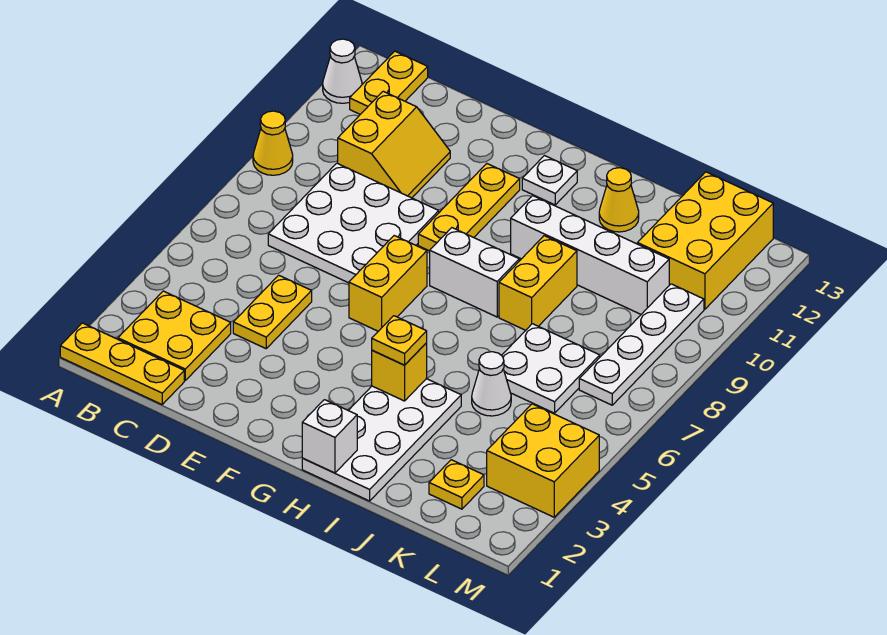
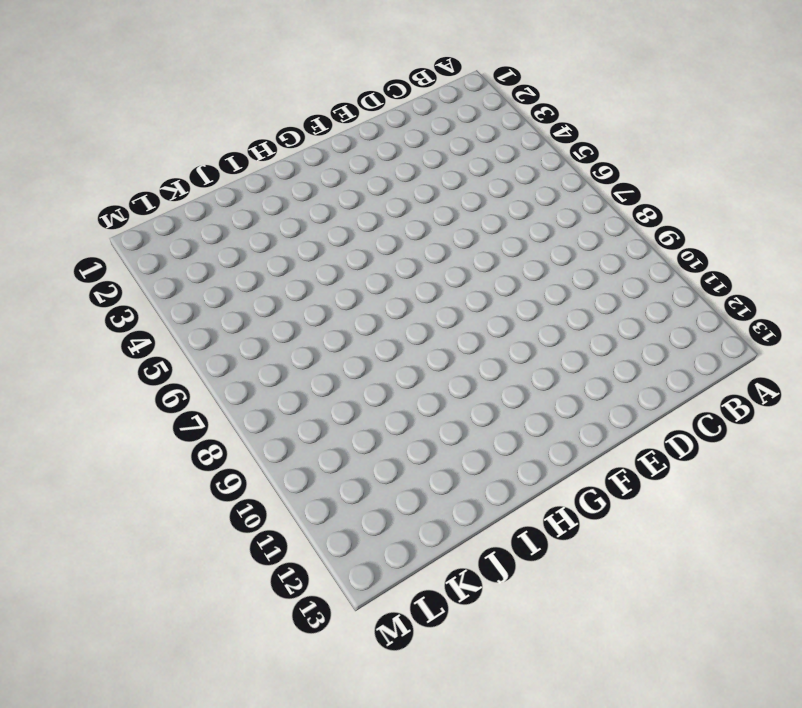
none -> yellow plate A1:C1 level 1
none -> yellow cone A9 level 1
none -> white cone A12 level 1

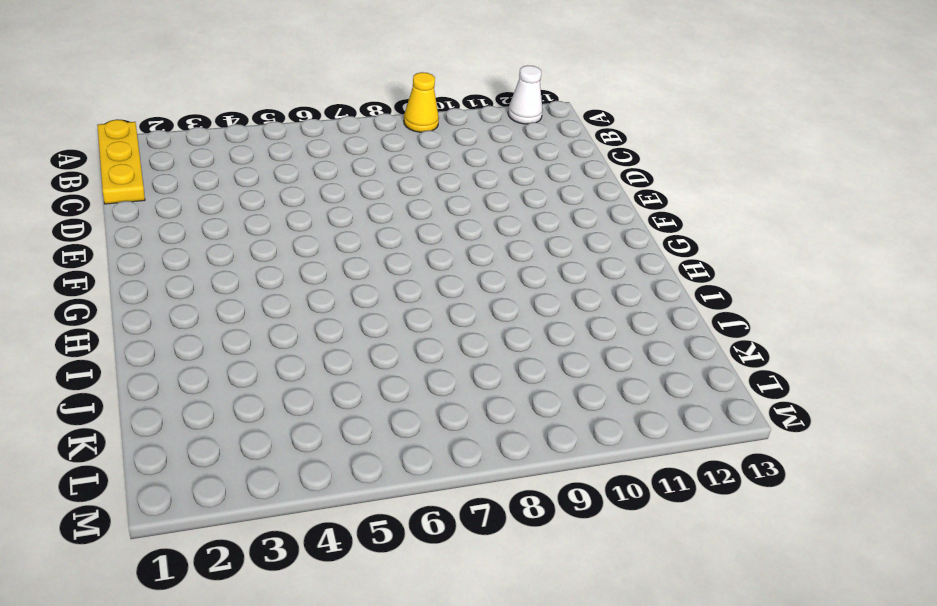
none -> yellow plate B2:C3 level 1
none -> yellow plate B12:B13 level 1
none -> white plate C7:E9 level 1

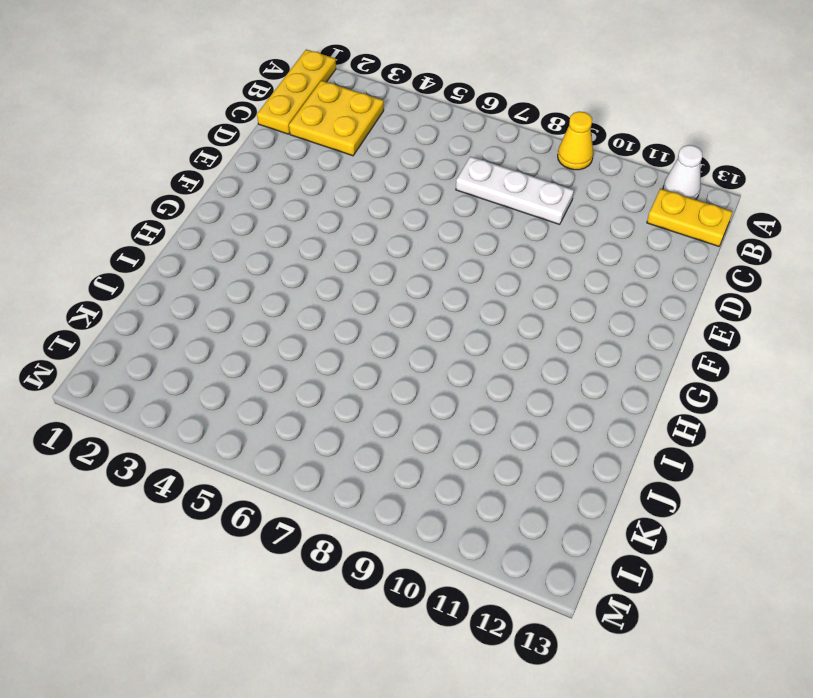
white plate C7:C9 level 1 -> white plate C7:E9 level 1
none -> yellow slope C10:D11 level 1 top C
none -> yellow plate D4:D5 level 1
none -> yellow brick F6:F7 level 1

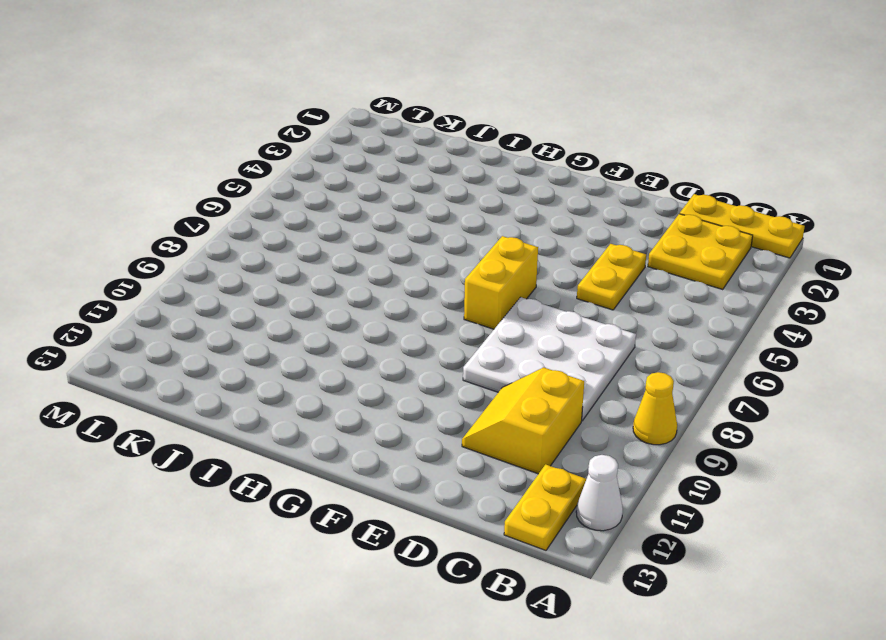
none -> yellow plate F9:F11 level 1
none -> white brick G8:H8 level 1
none -> white plate G12 level 1

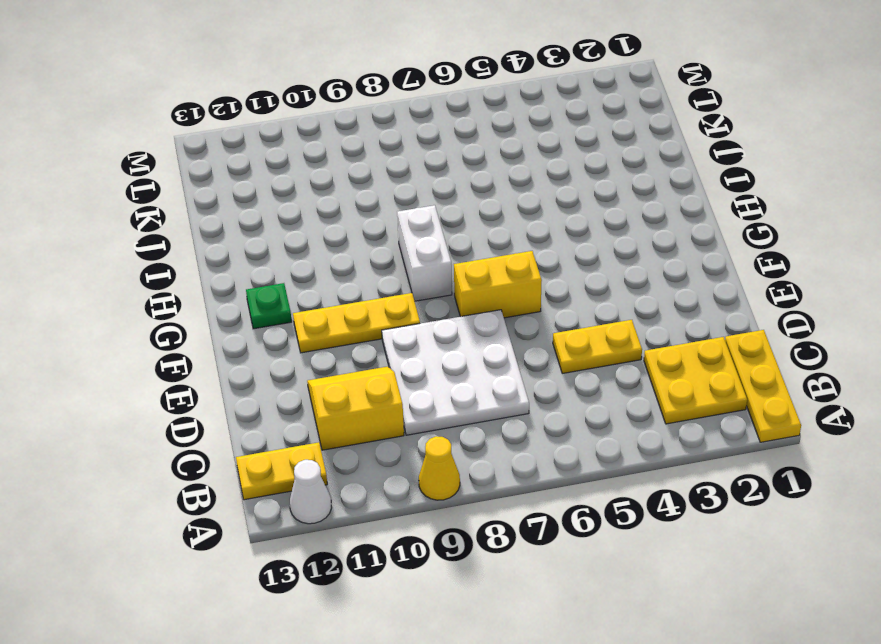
green plate G12 level 1 -> white plate G12 level 1
none -> white plate H1:I4 level 1
none -> white brick H10:K10 level 1
none -> yellow brick I8:I9 level 1

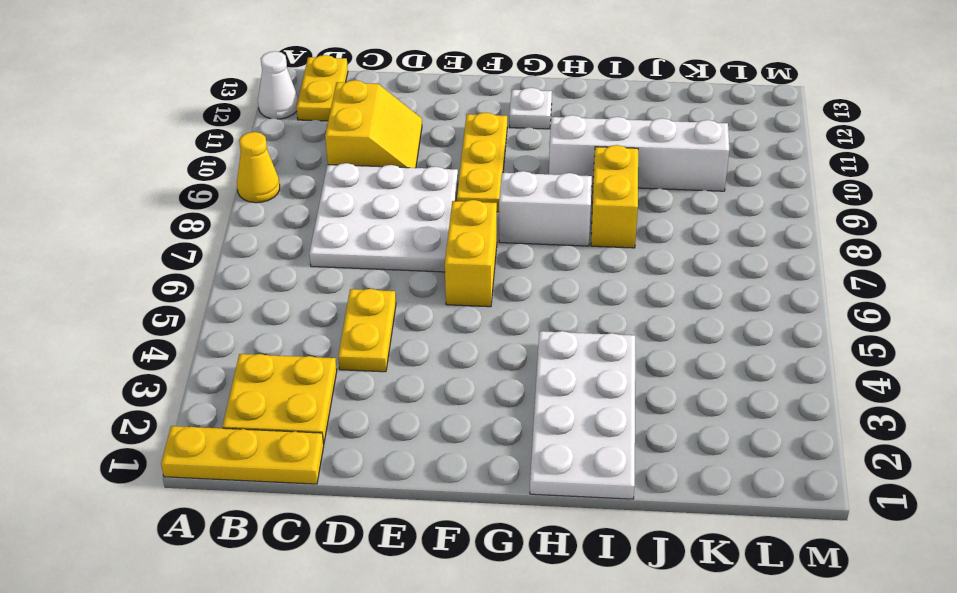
none -> yellow cone I12 level 1
none -> white cone J5 level 1
none -> white plate J6:K7 level 1

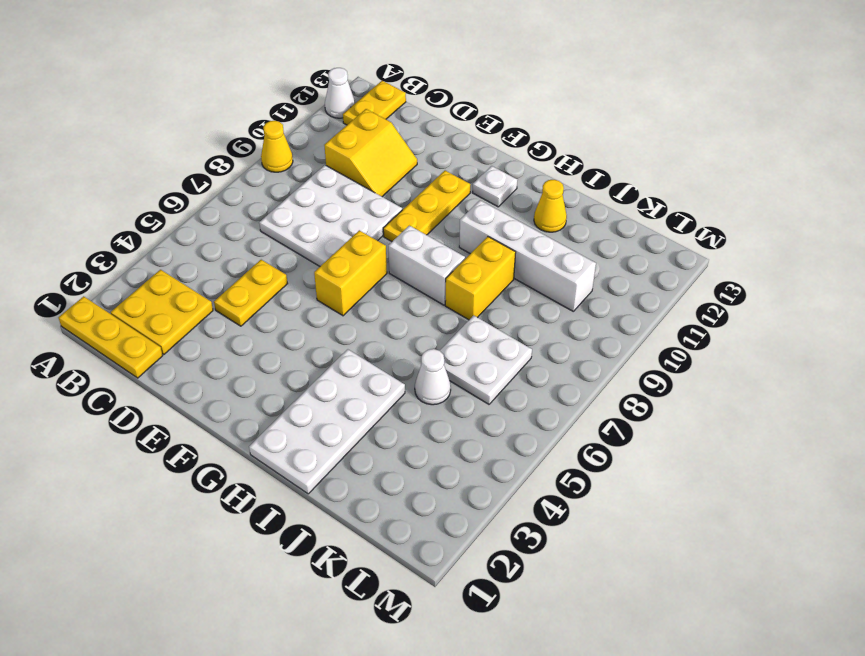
none -> yellow plate K2 level 1
none -> yellow brick K11:L13 level 1
none -> yellow brick L3:M4 level 1

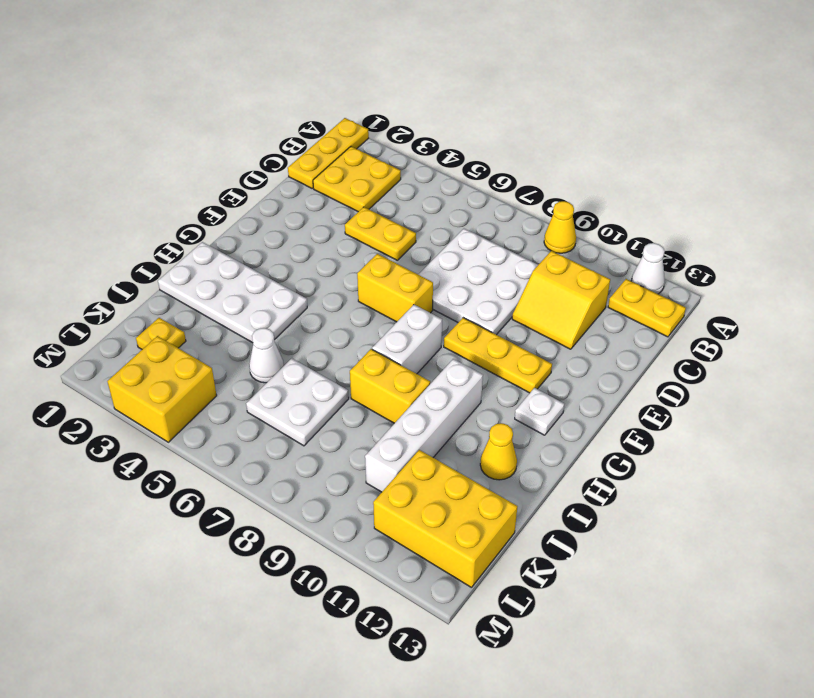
none -> white plate L7:L10 level 1
none -> white brick H1 level 2
none -> yellow brick H4 level 2

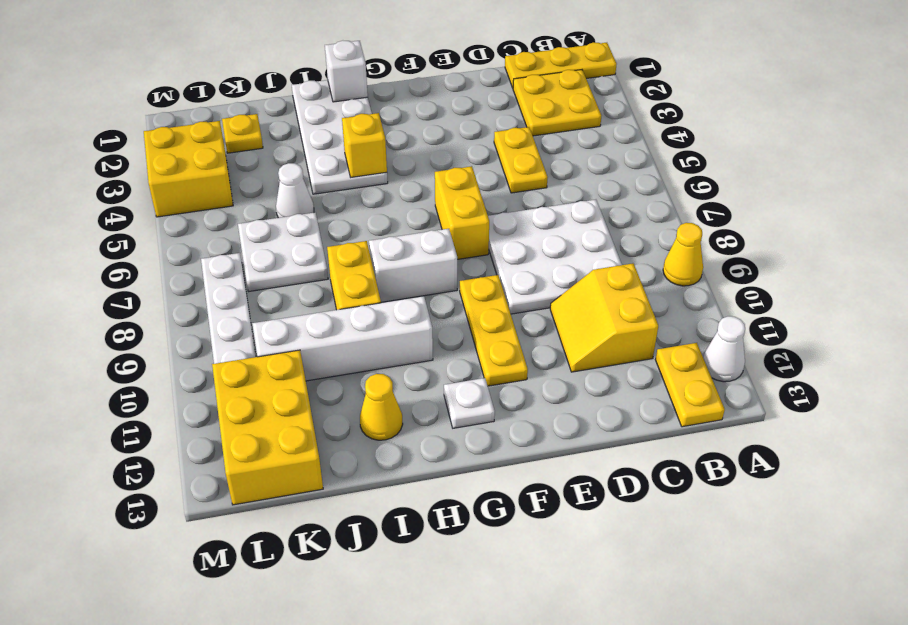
none -> yellow plate H4 level 3

